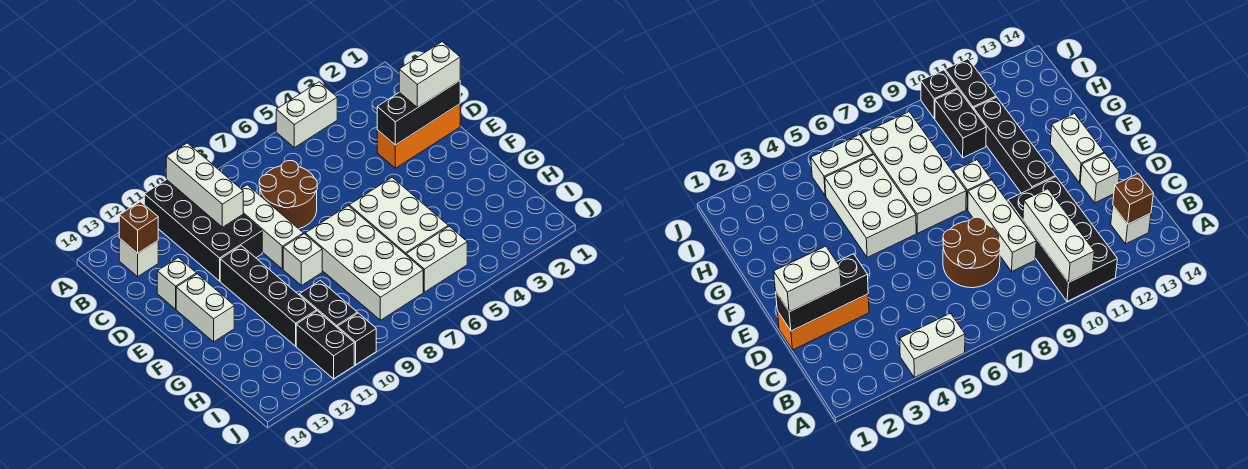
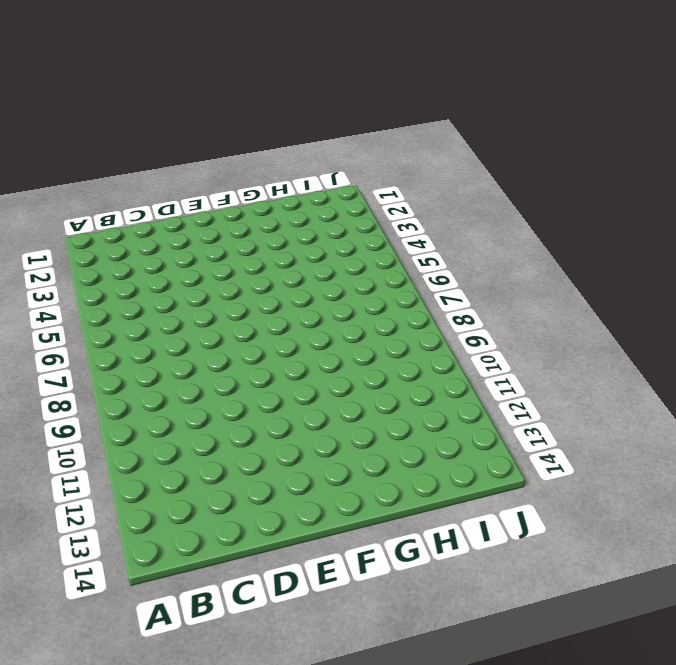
none -> white brick A4:A5 level 1
none -> black brick A10:D11 level 1
none -> white brick B13 level 1

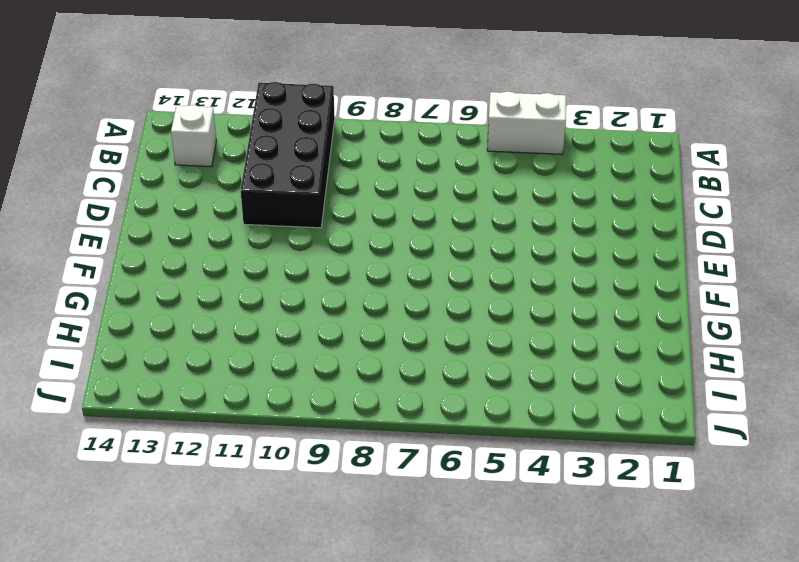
none -> brown round brick C7:D8 level 1
none -> white brick C9:E9 level 1
none -> orange brick D1:D3 level 1

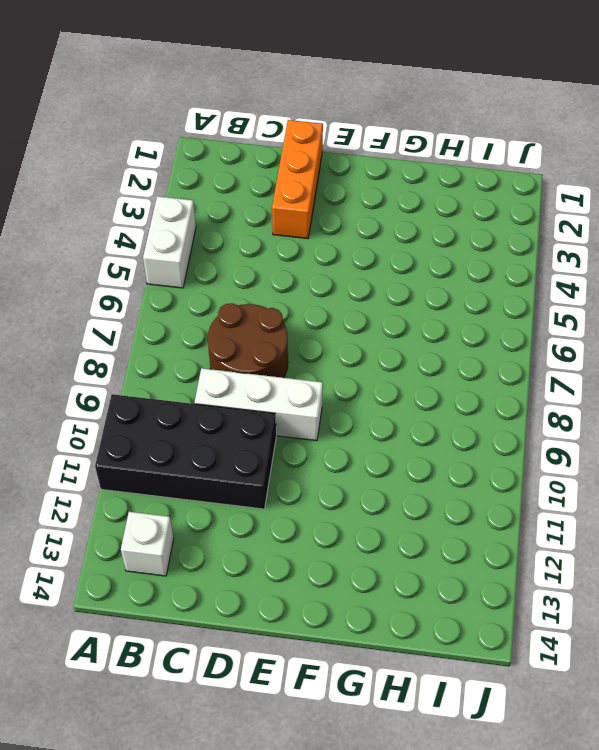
none -> white brick D13 level 1
none -> black brick E11:H11 level 1
none -> white brick E13:F13 level 1

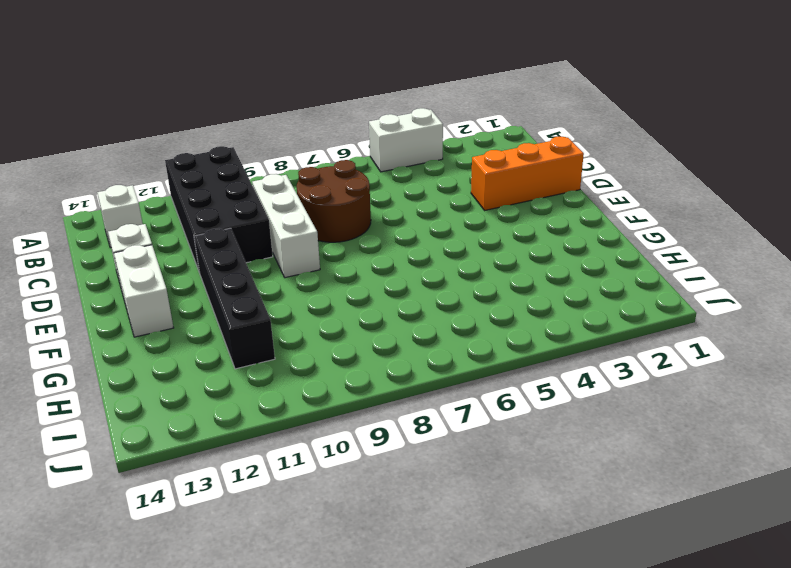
none -> white brick F5:H6 level 1
none -> white brick F7:I8 level 1
none -> white brick F9 level 1

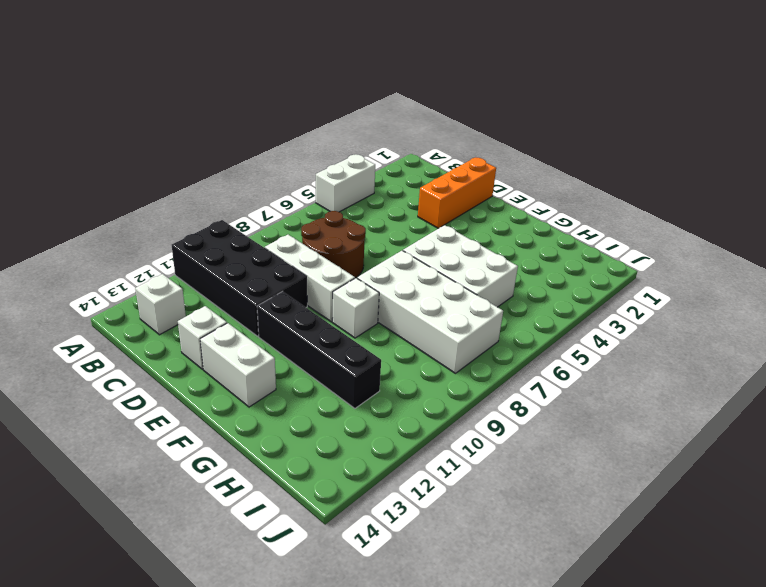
none -> black brick H10:I10 level 1
none -> white brick I5:I6 level 1
none -> black brick I11:J11 level 1

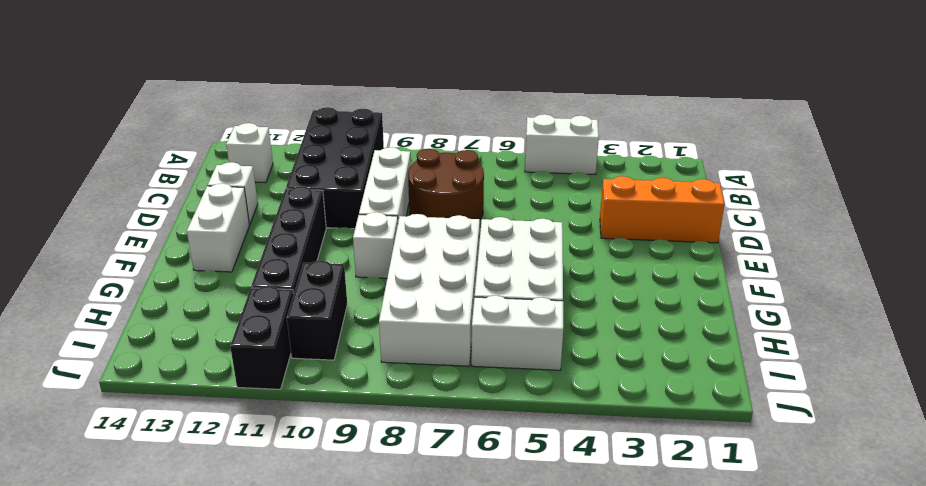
none -> black brick J10 level 1
none -> white brick A10:C10 level 2
none -> brown brick B13 level 2

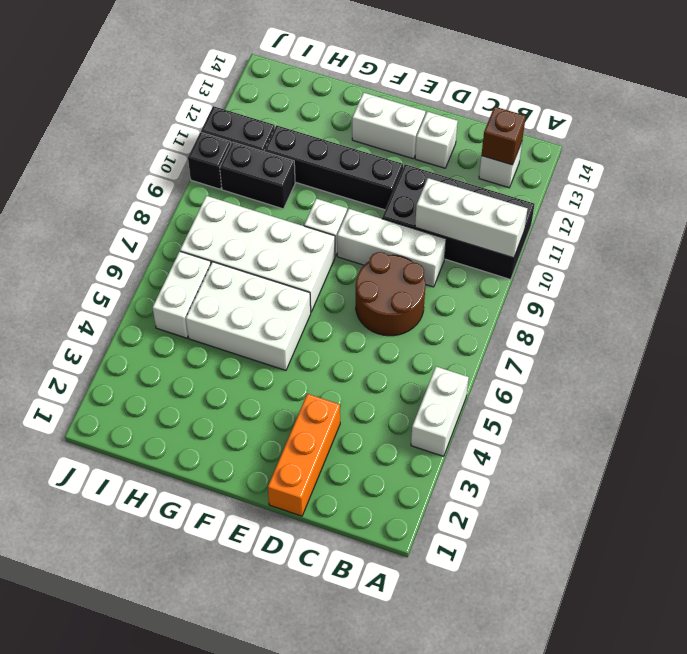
none -> black brick D1:D3 level 2
none -> white brick D1:D2 level 3

